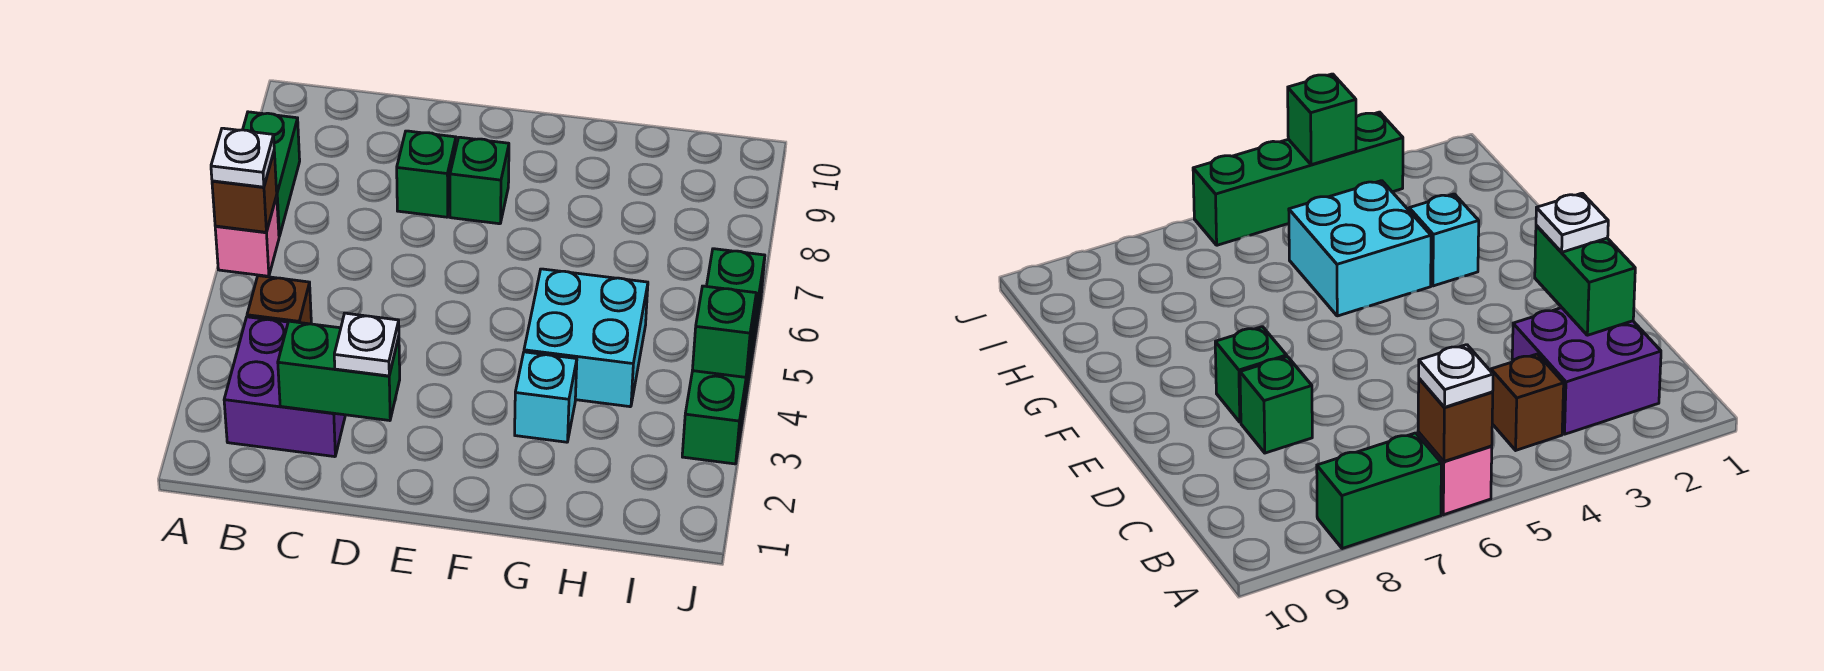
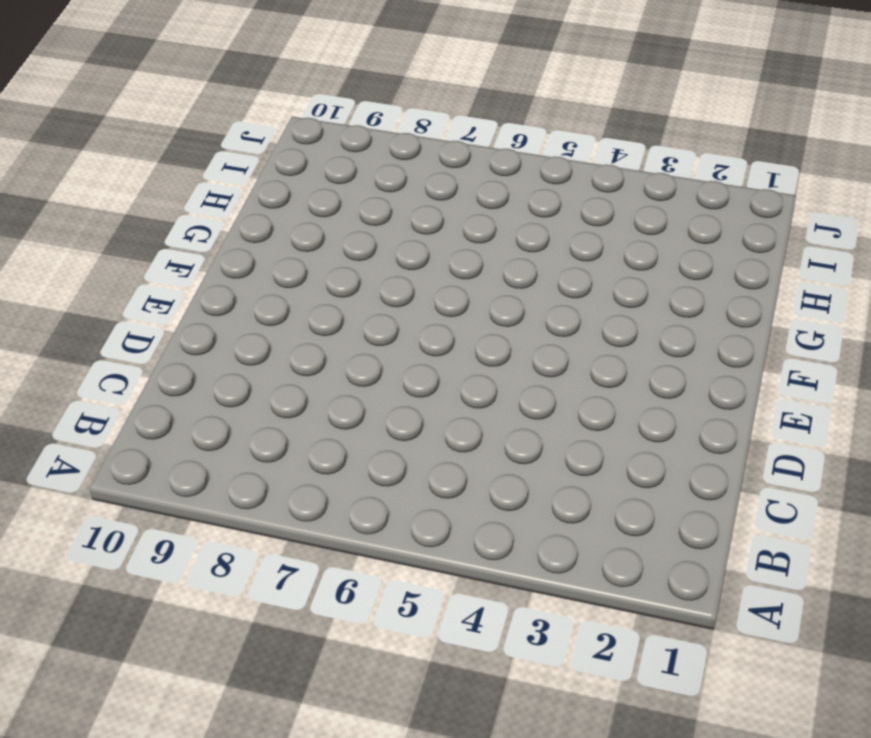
none -> pink brick A6 level 1
none -> green brick A7:A8 level 1
none -> purple brick B2:C3 level 1

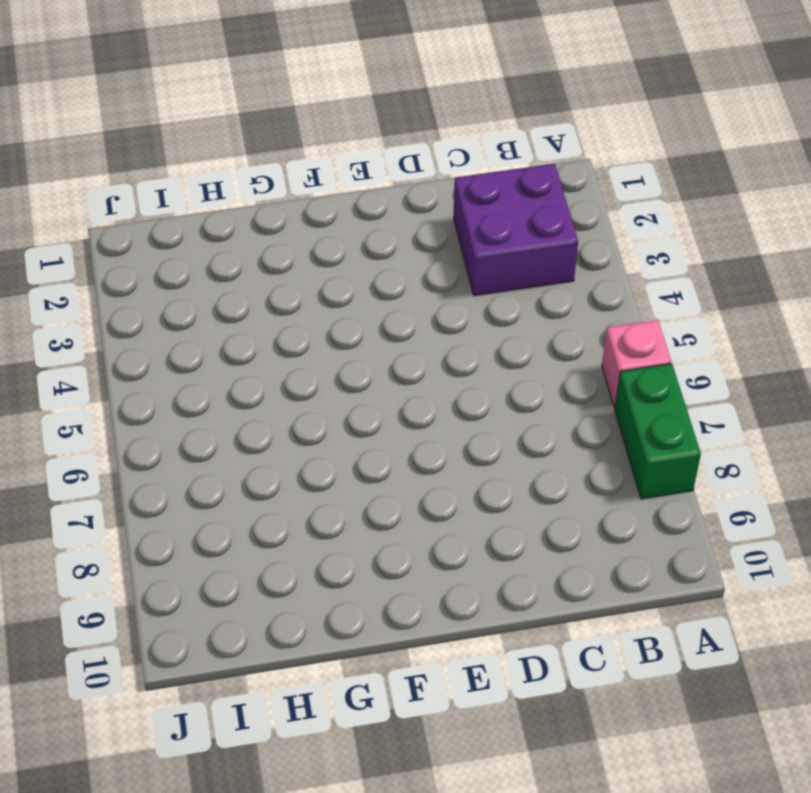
none -> brown brick B4 level 1
none -> green brick D8 level 1
none -> green brick E8 level 1

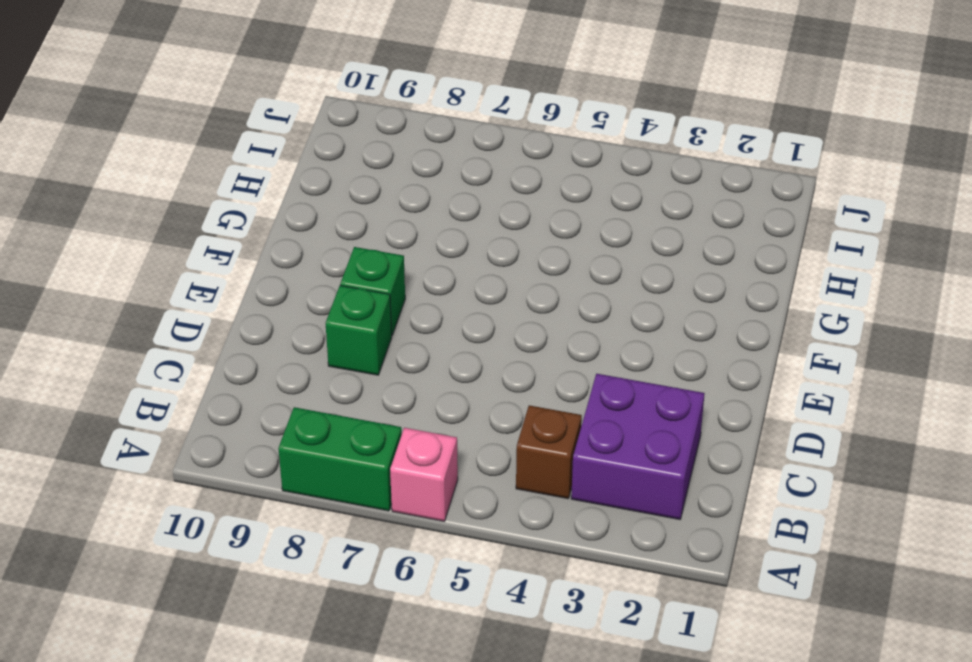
none -> cyan brick G3 level 1
none -> cyan brick G4:H5 level 1
none -> green brick J3:J6 level 1

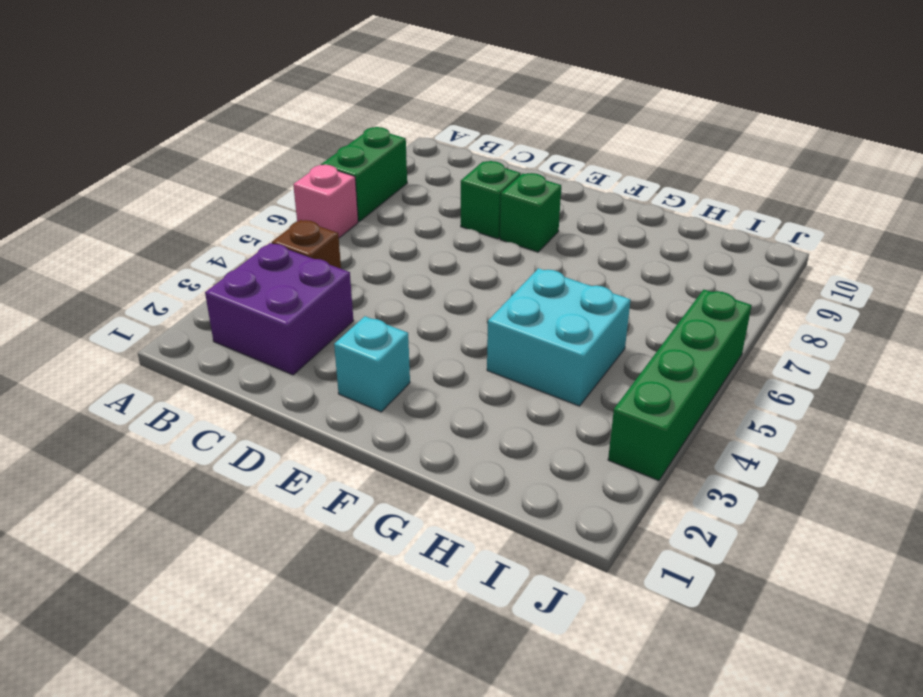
cyan brick E2 level 1 -> cyan brick G3 level 1
none -> brown brick A6 level 2
none -> green brick C2:D2 level 2
none -> green brick J4 level 2

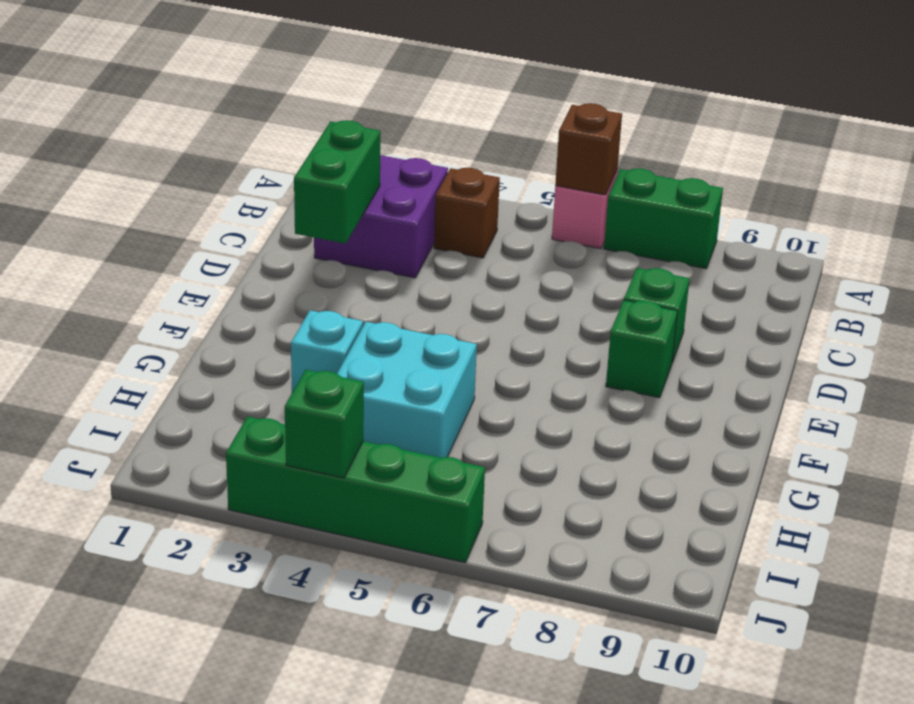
none -> white plate A6 level 3
none -> white plate D2 level 3

